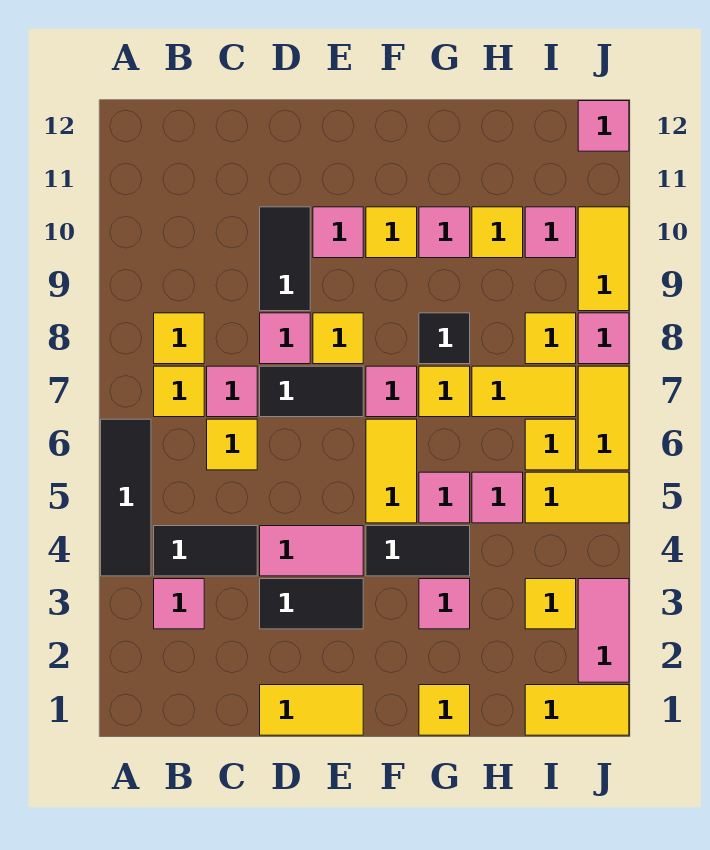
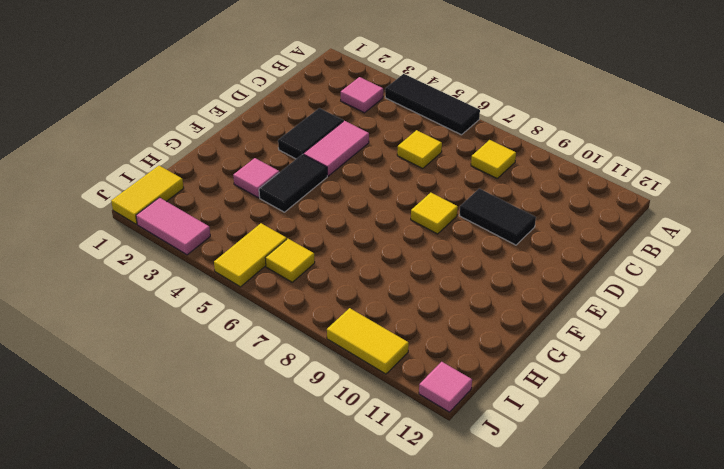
none -> black tile B4:C4 level 1
none -> yellow tile B7 level 1
none -> pink tile C7 level 1
none -> yellow tile D1:E1 level 1

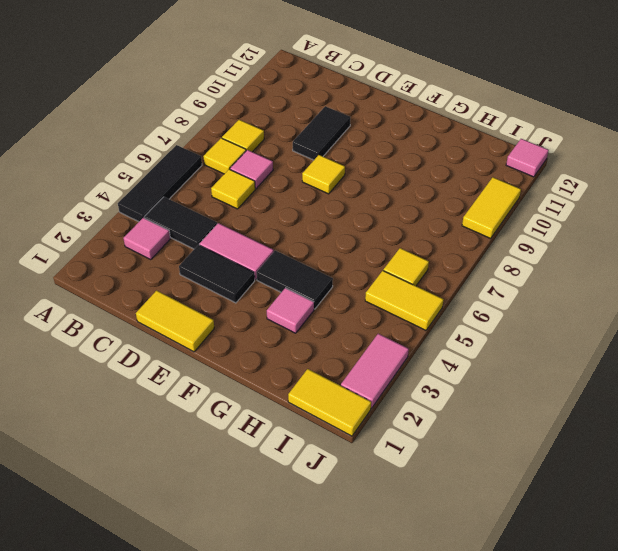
none -> black tile D7:E7 level 1
none -> pink tile D8 level 1
none -> pink tile E10 level 1
none -> yellow tile F5:F6 level 1

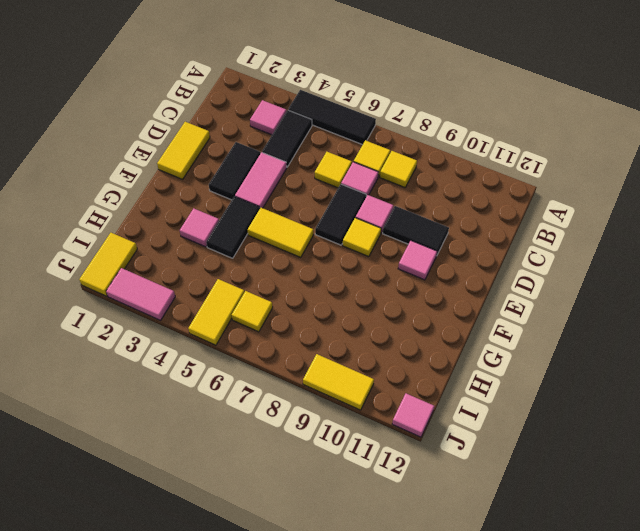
none -> pink tile F7 level 1
none -> yellow tile F10 level 1
none -> yellow tile G1 level 1
none -> pink tile G5 level 1

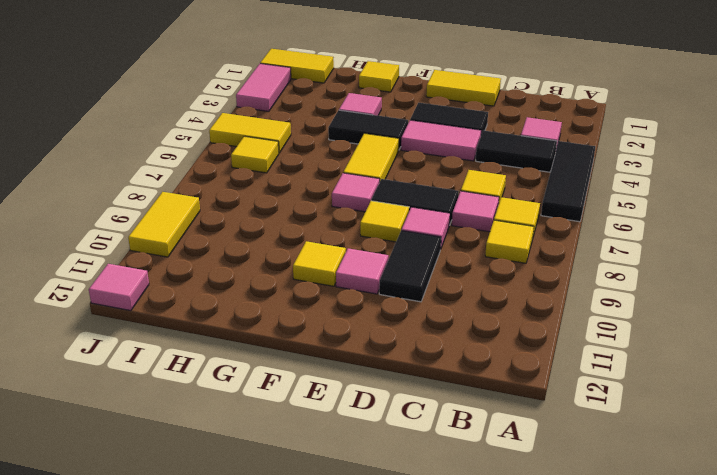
none -> pink tile G5 level 1
none -> yellow tile G7 level 1
none -> black tile G8 level 1
none -> pink tile G10 level 1

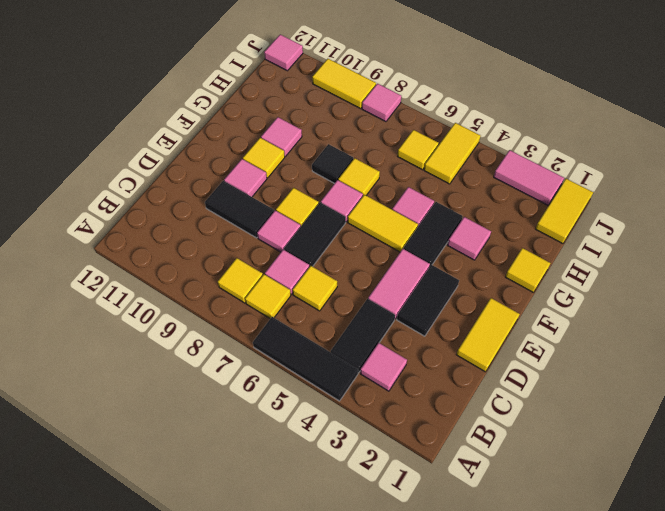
none -> pink tile H5 level 1
none -> yellow tile H7:I7 level 1
none -> yellow tile H10 level 1
none -> yellow tile I3 level 1

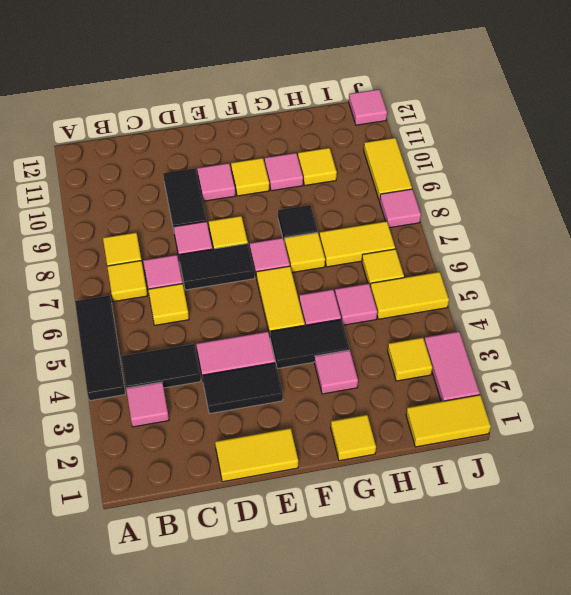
none -> yellow tile I8 level 1
none -> pink tile I10 level 1
none -> yellow tile J6:J7 level 1

